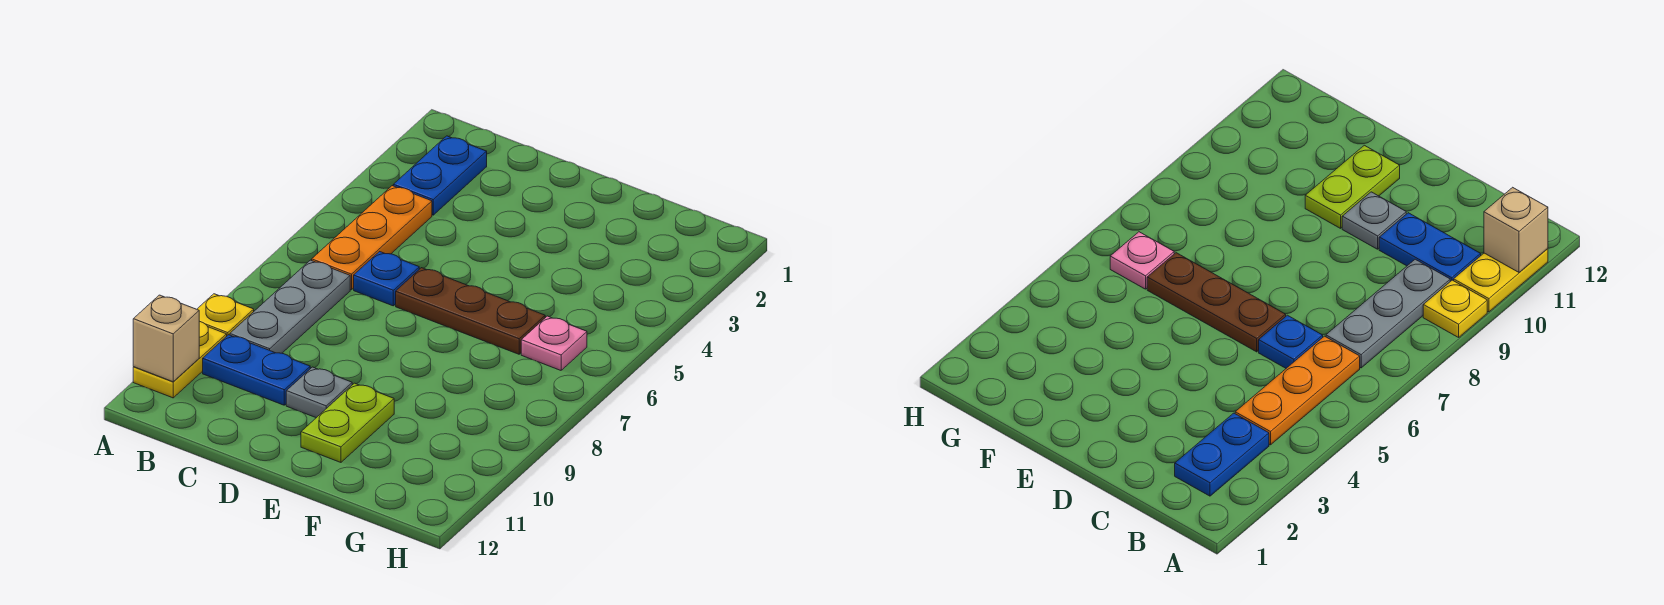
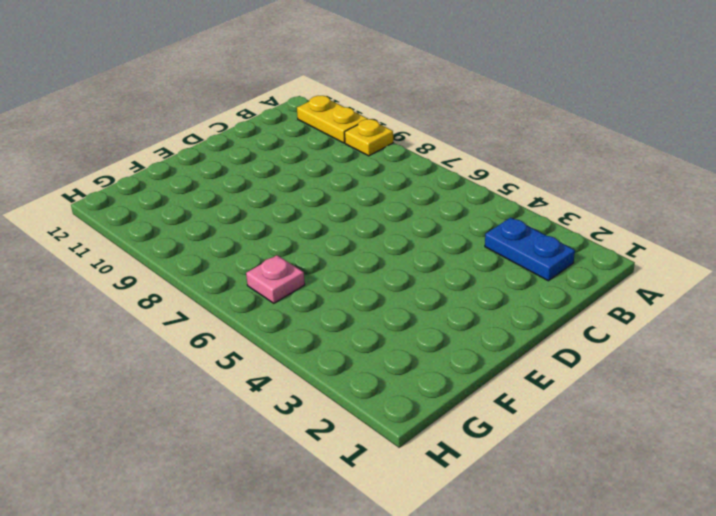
none -> orange plate B4:B6 level 1
none -> grey plate B7:B9 level 1
none -> blue plate B10:C10 level 1

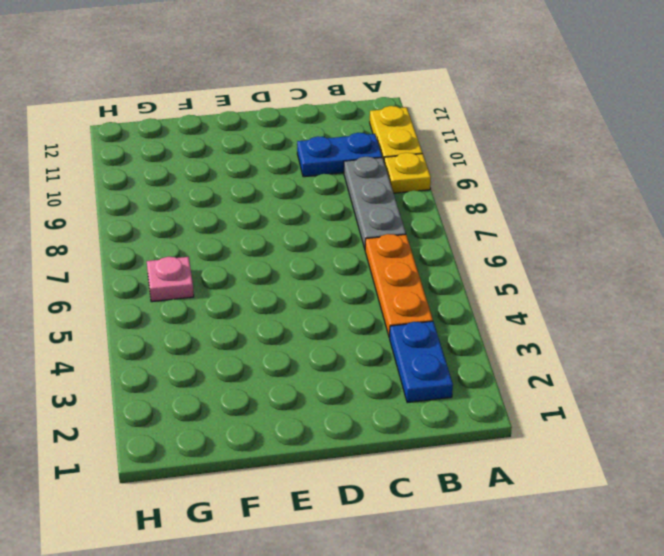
none -> blue plate C6 level 1
none -> brown plate D6:F6 level 1
none -> grey plate D10 level 1

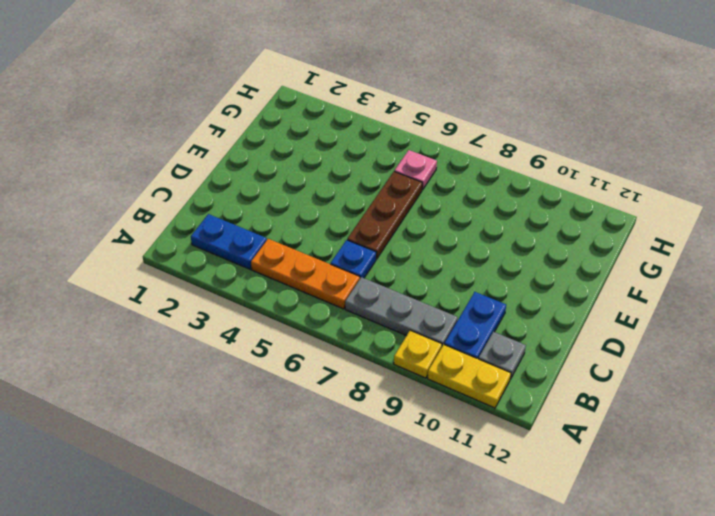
grey plate B11 level 1 -> grey plate D10 level 1
none -> lime plate E10:E11 level 1
none -> tan brick A11 level 2

